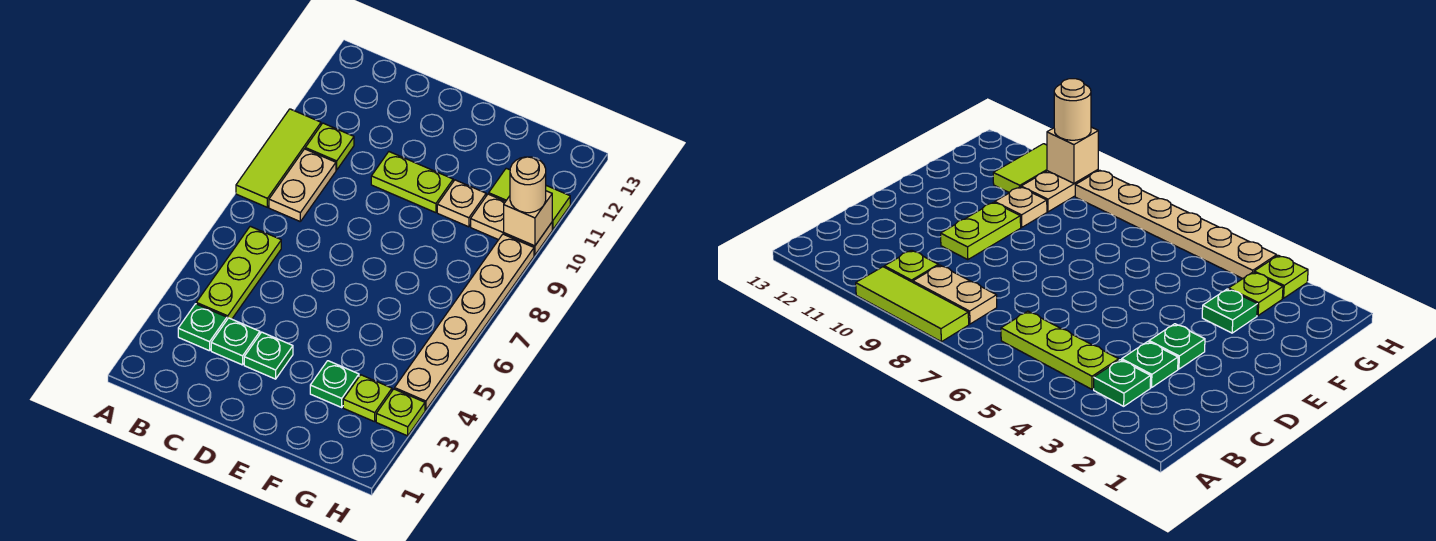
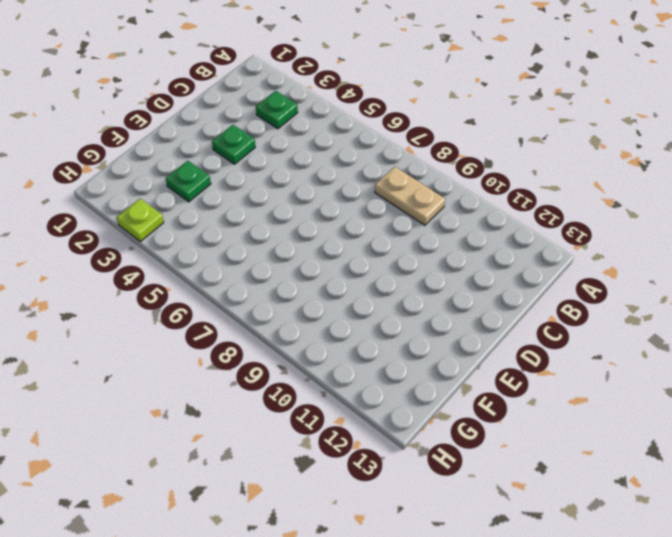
none -> lime tile A8:A10 level 1
none -> lime plate B4:B6 level 1
none -> lime plate B10 level 1

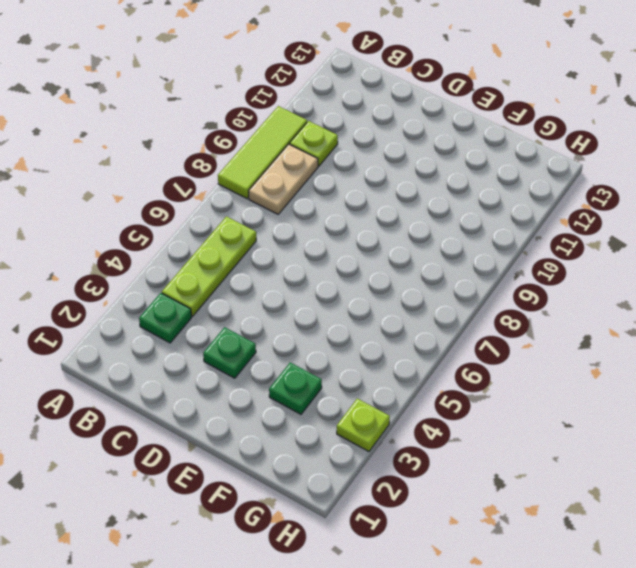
none -> green plate C3 level 1
none -> lime plate D10:E10 level 1
none -> tan plate F10 level 1

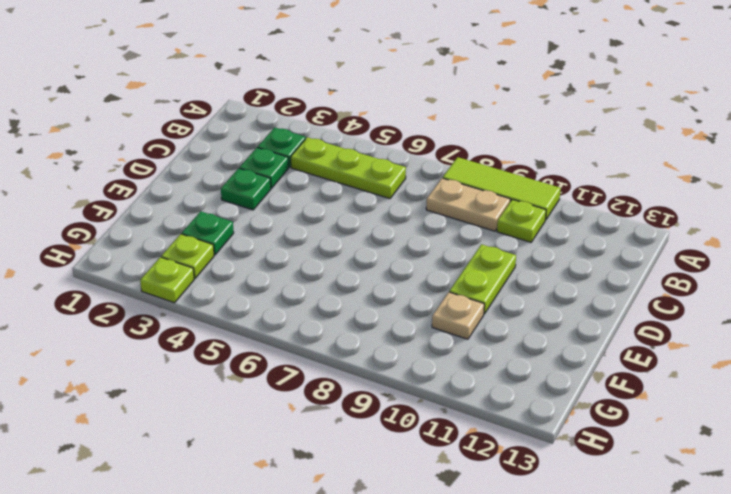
none -> tan plate G10:H10 level 1
none -> lime tile G11:H11 level 1
none -> tan plate H4:H9 level 1

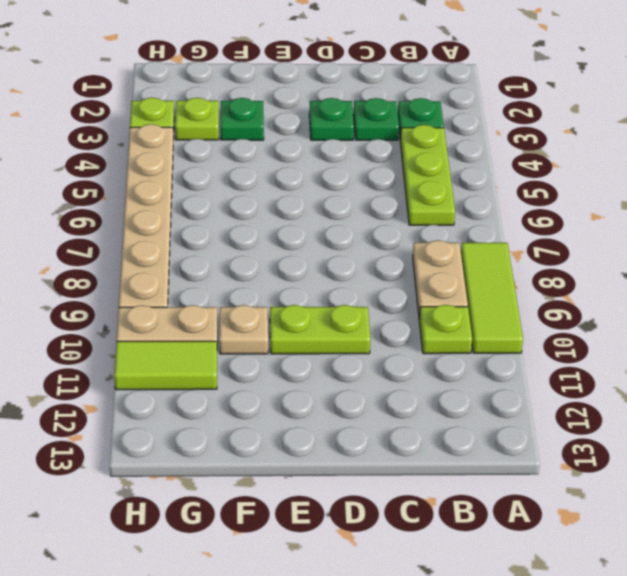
none -> tan brick H10 level 2
none -> tan round brick H10 level 3

